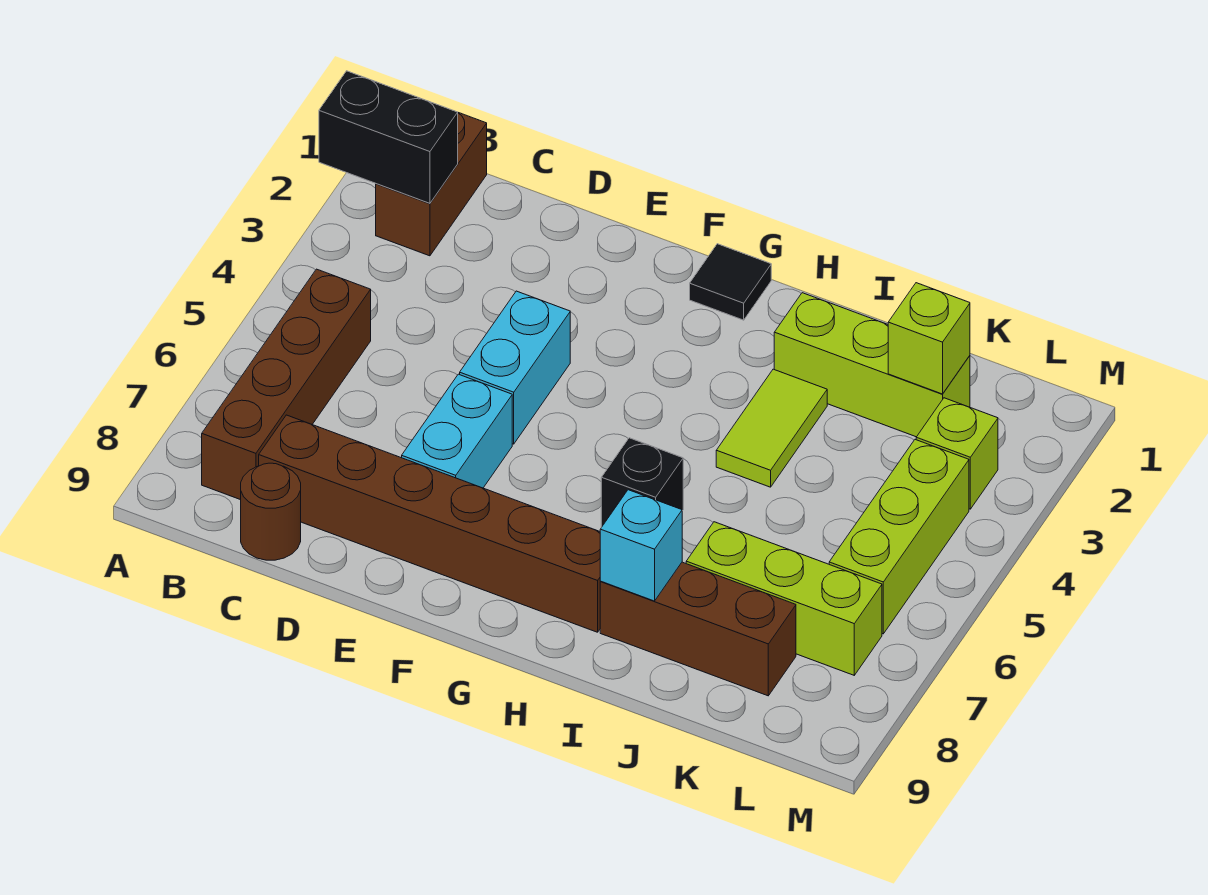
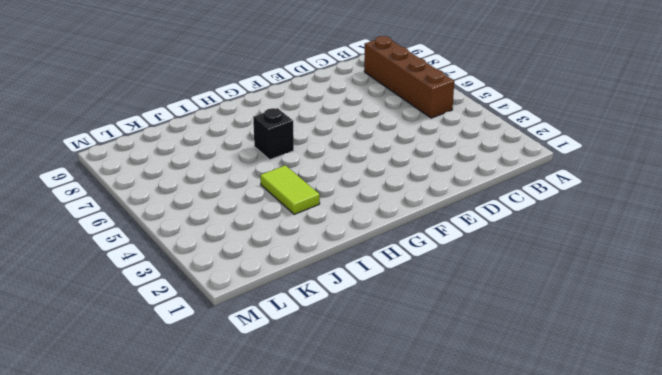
none -> brown brick B1:B2 level 1
none -> brown brick C8:H8 level 1
none -> brown round brick C9 level 1

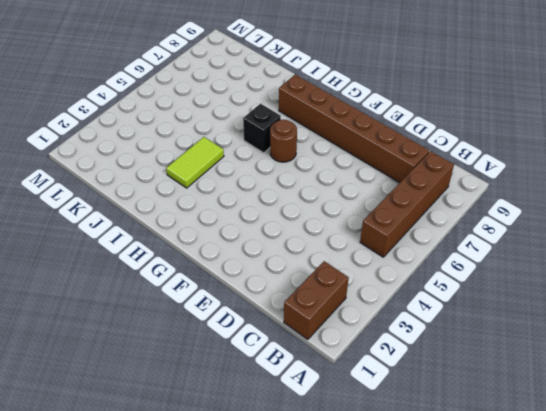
brown round brick G6 level 1 -> brown round brick C9 level 1
none -> cyan brick E4:E5 level 1
none -> cyan brick E6:E7 level 1
none -> black tile G1 level 1

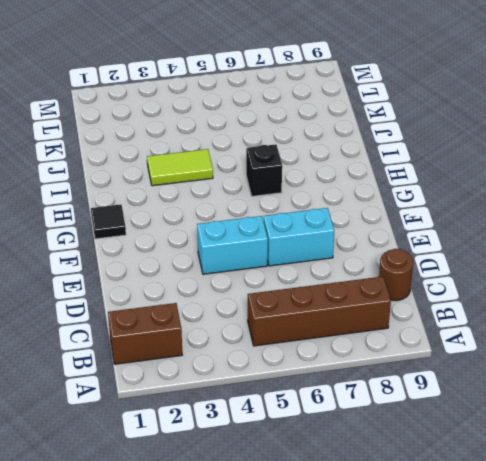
none -> brown brick C8:H8 level 1
none -> lime brick I2:K2 level 1
none -> brown brick I8:K8 level 1

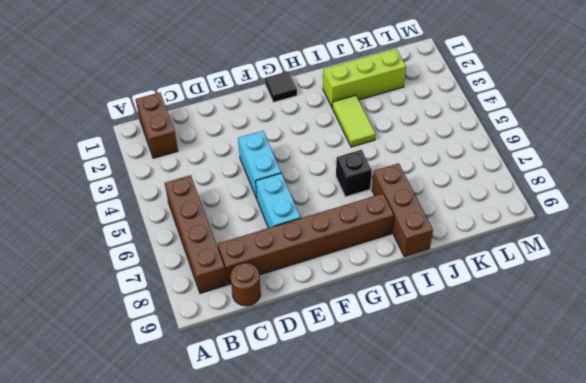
brown brick I7:I9 level 1 -> brown brick I8:K8 level 1
none -> lime brick J7:L7 level 1
none -> lime brick L3 level 1
none -> lime brick L4:L6 level 1

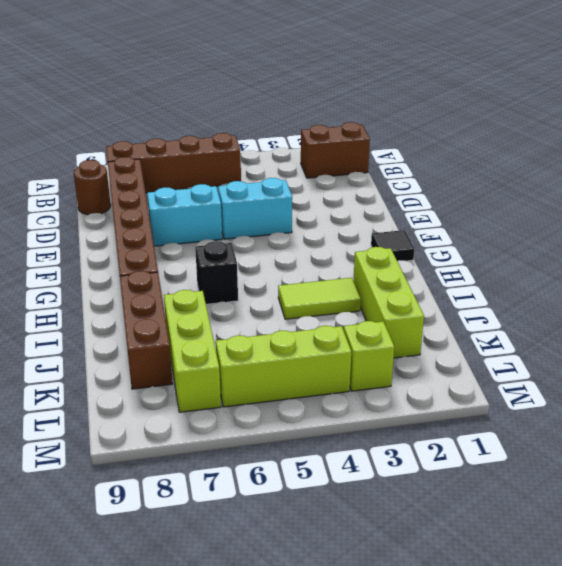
none -> black brick A2:B2 level 2
none -> cyan brick I8 level 2
none -> lime brick K2 level 2

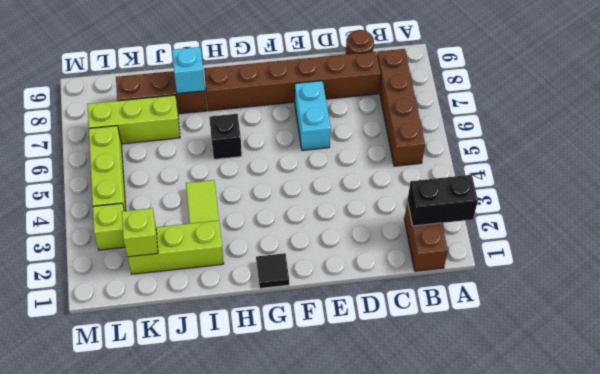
none -> cyan brick E4:E5 level 1

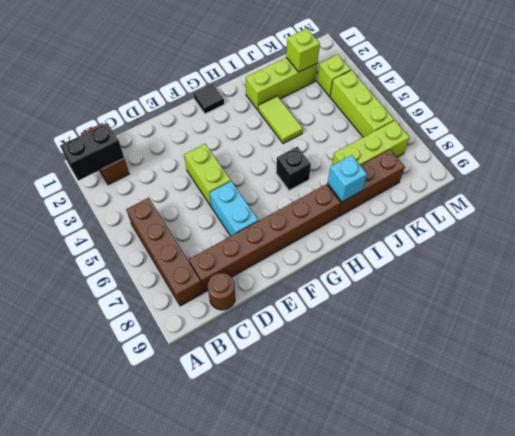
lime brick E4:E5 level 1 -> cyan brick E4:E5 level 1

